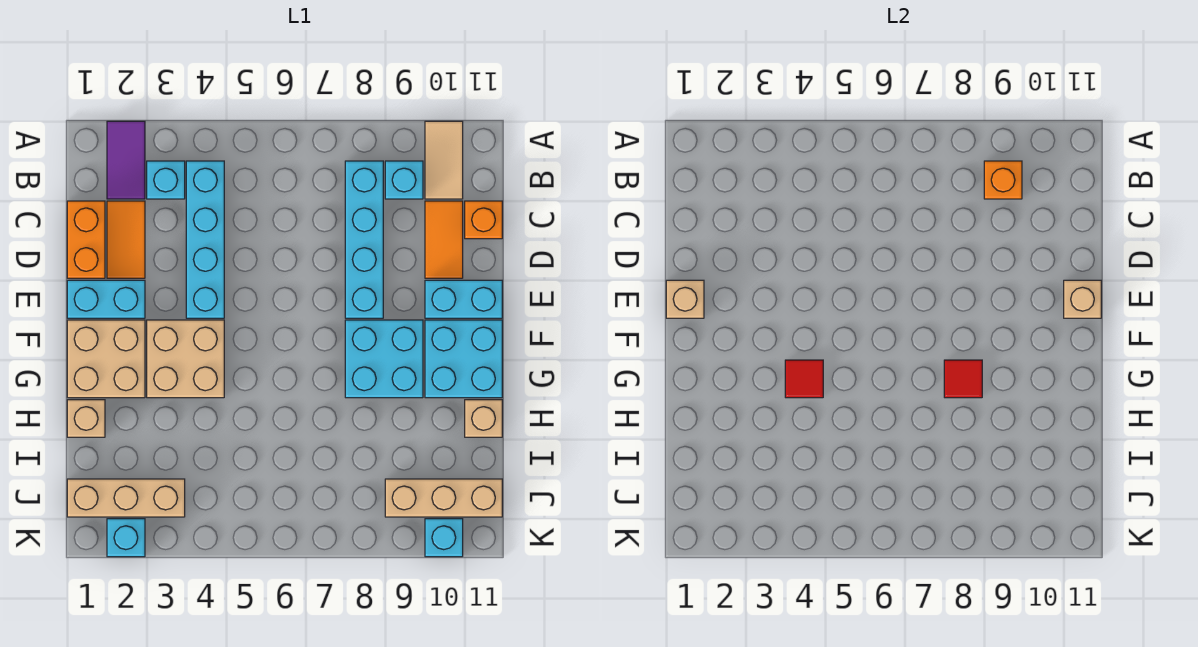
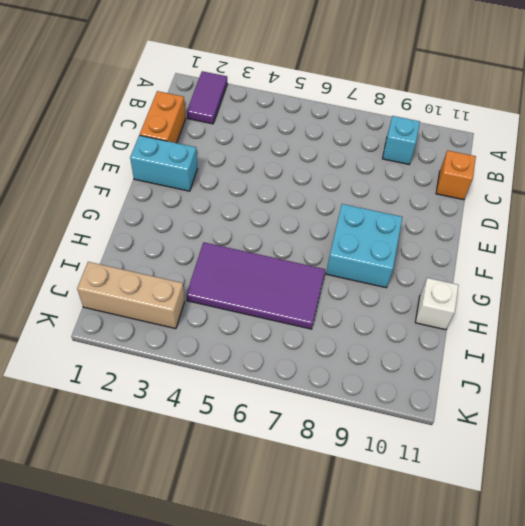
purple tile H4:I7 level 1 -> none
white brick H11 level 1 -> tan brick H11 level 1
none -> tan tile A10:B10 level 1
none -> cyan brick B3 level 1
none -> cyan brick B4:E4 level 1

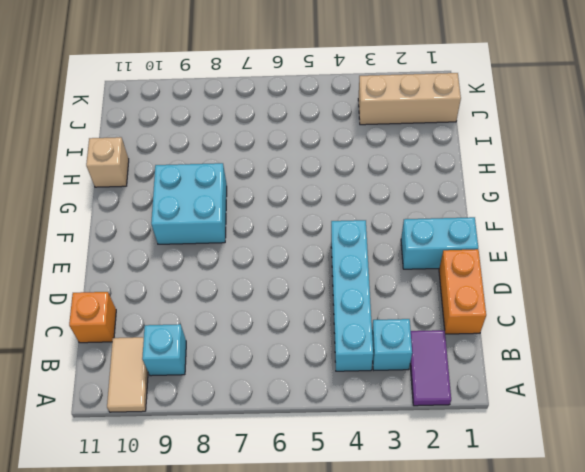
none -> cyan brick B8:E8 level 1
none -> orange tile C2:D2 level 1
none -> orange tile C10:D10 level 1

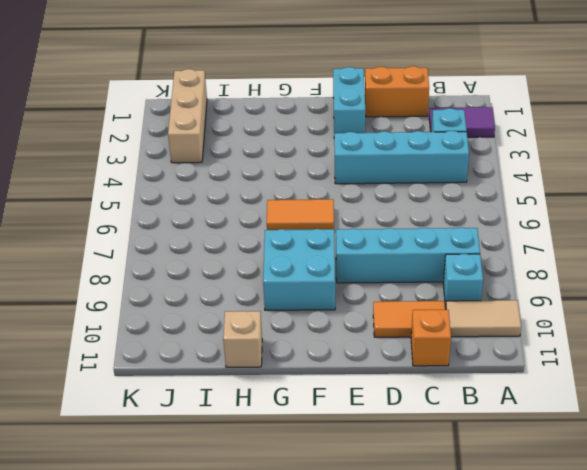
orange tile F6:G6 level 1 -> orange tile C2:D2 level 1
none -> cyan brick E10:E11 level 1
none -> tan brick F1:G2 level 1
none -> tan brick F3:G4 level 1

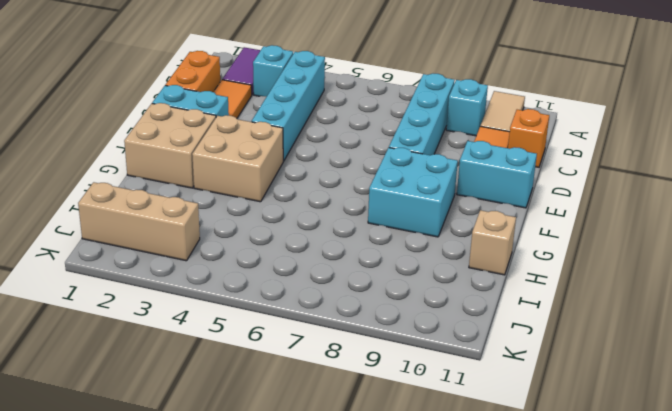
none -> cyan brick F10:G11 level 1
none -> tan brick H1 level 1
none -> tan brick J9:J11 level 1

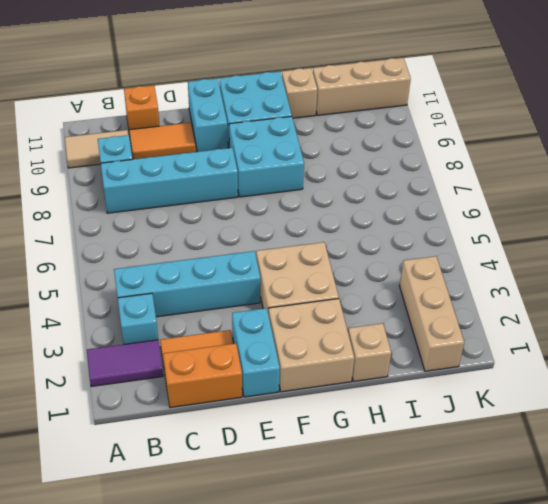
tan brick I11:K11 level 1 -> tan brick J9:J11 level 1
none -> cyan brick K2 level 1
none -> cyan brick K10 level 1
none -> orange brick B9 level 2

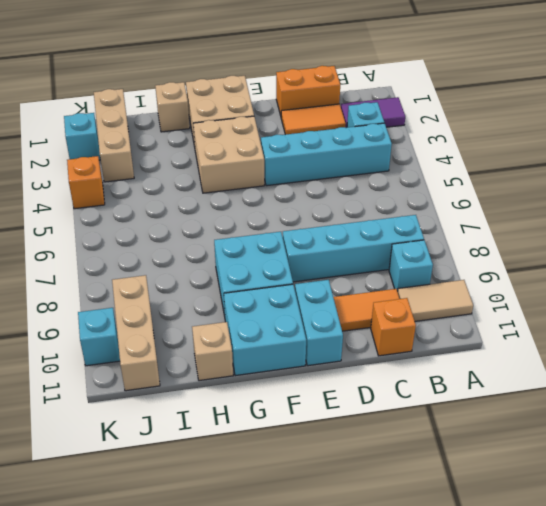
orange brick K4 level 1 -> orange brick B9 level 2
none -> cyan brick E1:E2 level 1
none -> tan brick E1 level 2
none -> tan brick E11 level 2

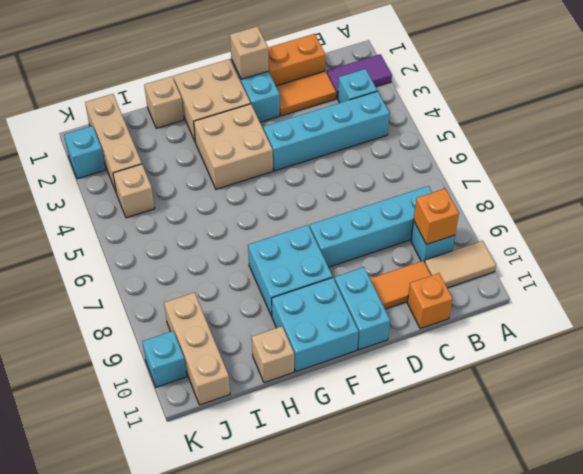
tan brick J4 level 1 -> tan brick E11 level 2
none -> red tile G4 level 2
none -> red tile G8 level 2

